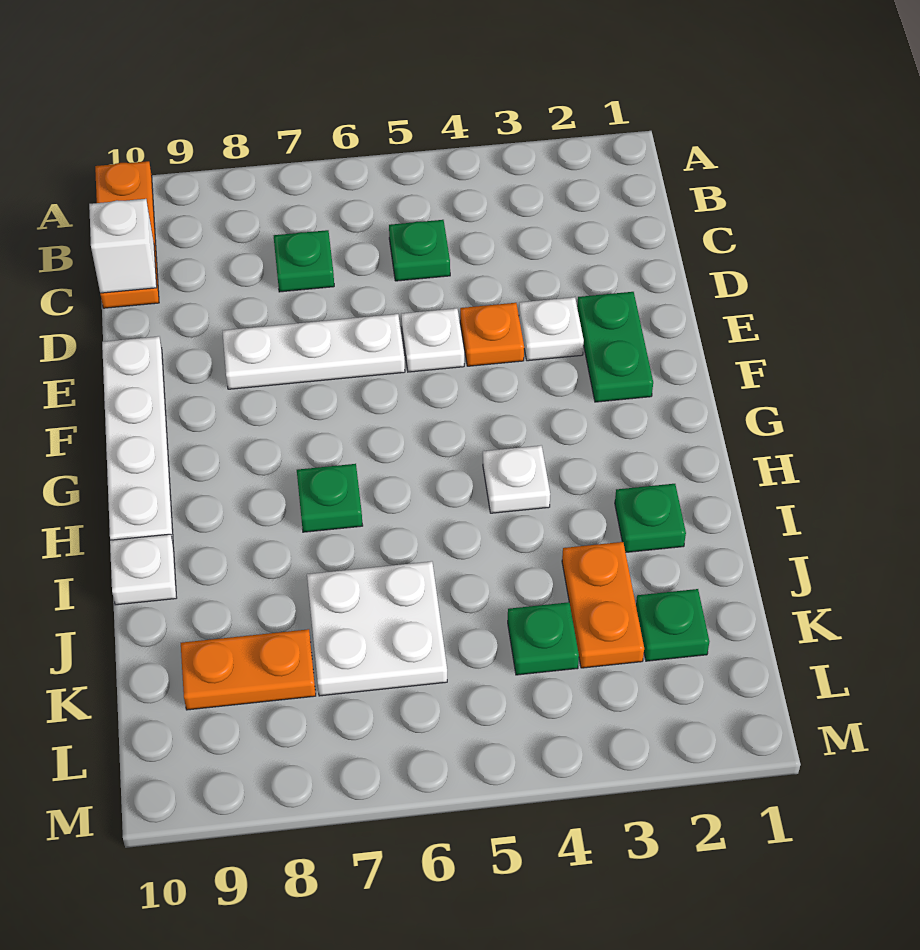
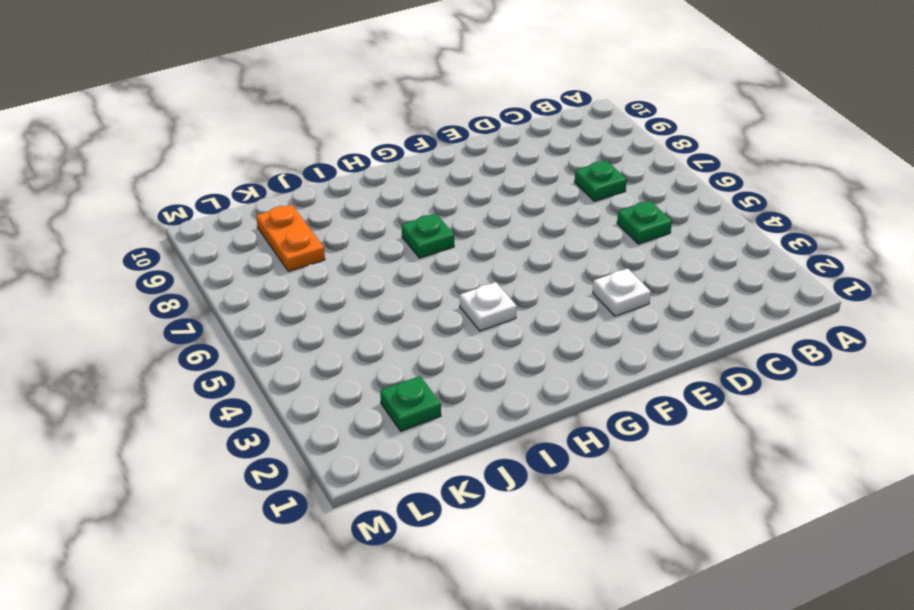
none -> orange plate A10:C10 level 1
none -> green plate E2:F2 level 1
none -> orange plate E4 level 1

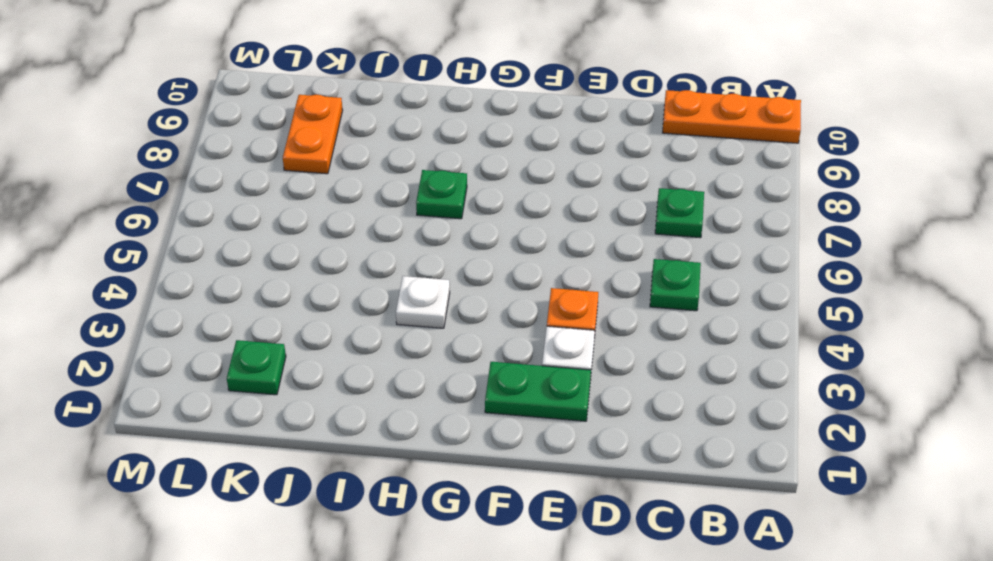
none -> white plate E5 level 1
none -> white plate E6:E8 level 1
none -> white plate E10:H10 level 1

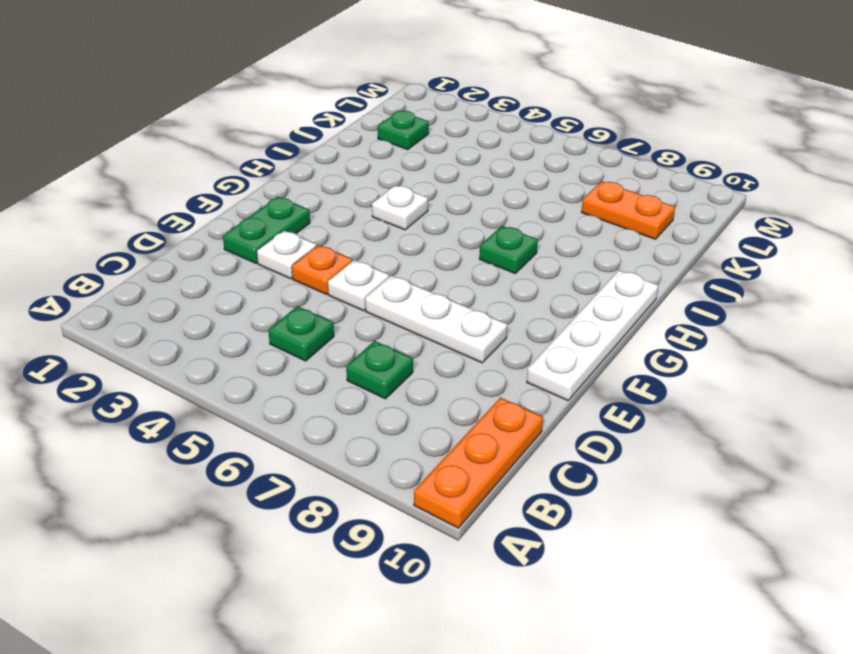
none -> green plate I2 level 1
none -> white plate I10 level 1
none -> orange plate J3:K3 level 1

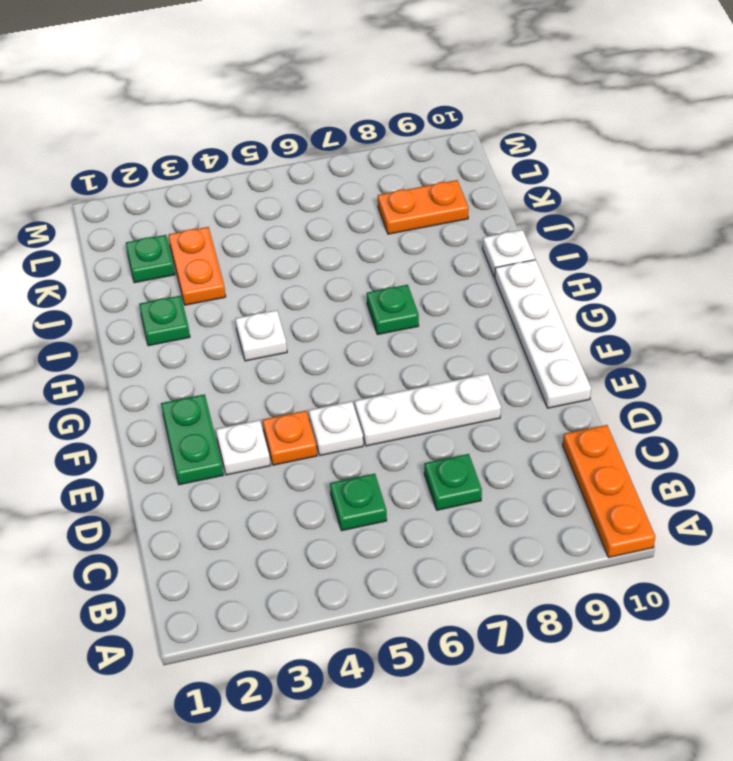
none -> white plate J6:K7 level 1
none -> green plate K4 level 1
none -> white brick C10 level 2

